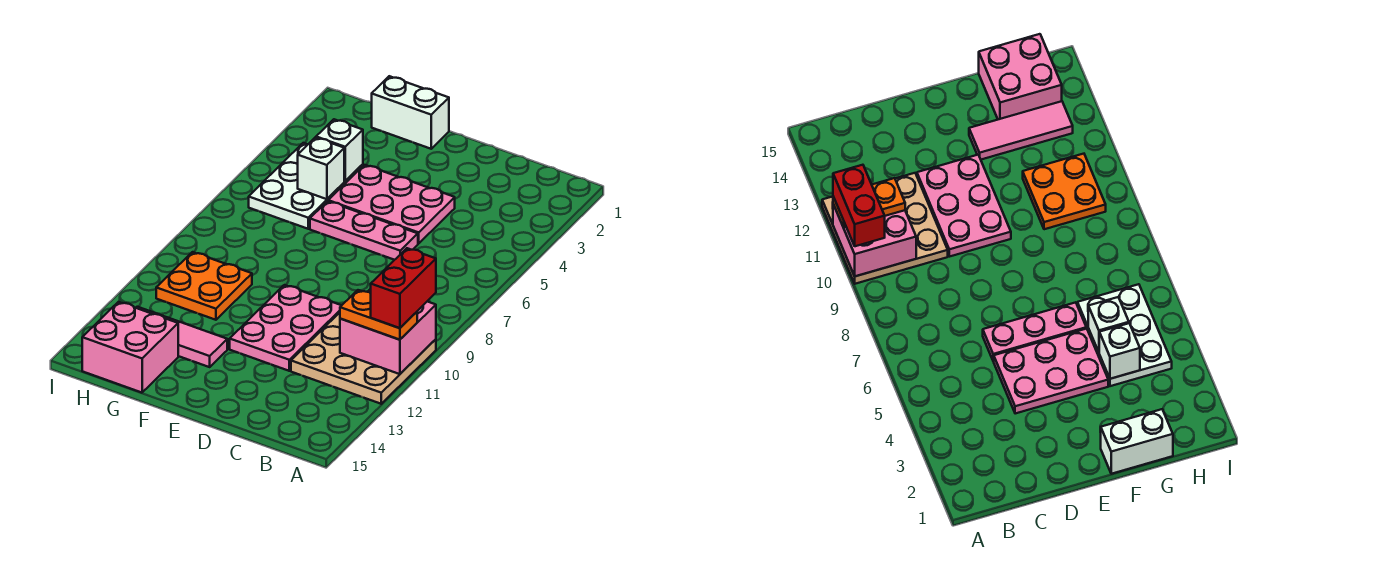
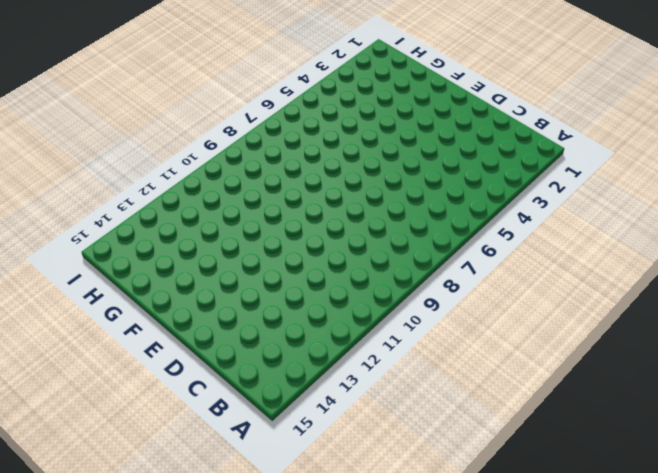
none -> tan plate A10:C12 level 1
none -> pink plate D4:F5 level 1
none -> pink plate D6:F6 level 1

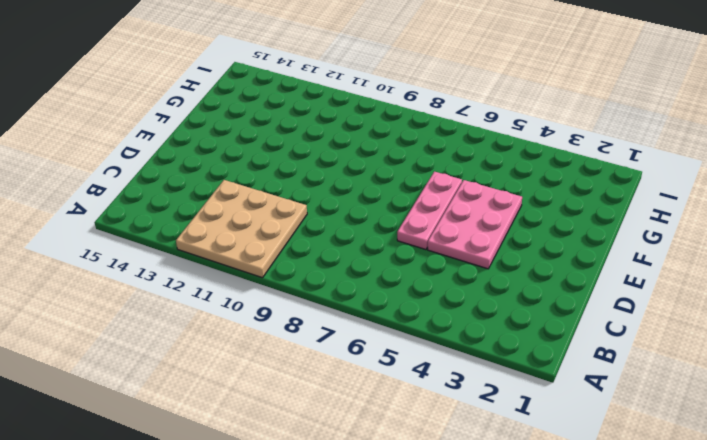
none -> pink plate D10:E12 level 1
none -> white brick F1:G1 level 1
none -> pink tile F13:H13 level 1

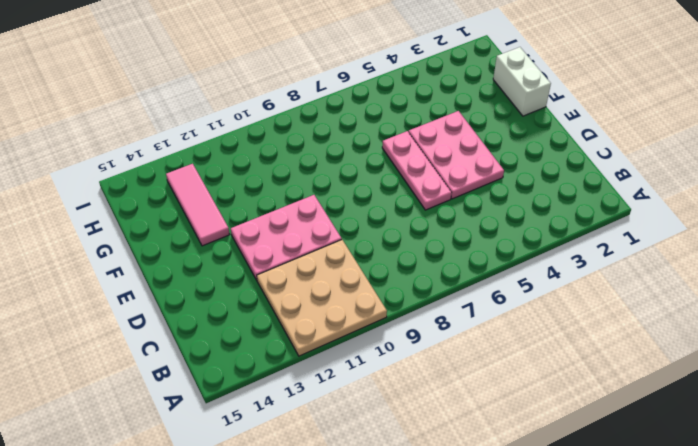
none -> white plate G4:H6 level 1
none -> orange plate G10:H11 level 1
none -> pink brick G14:H15 level 1

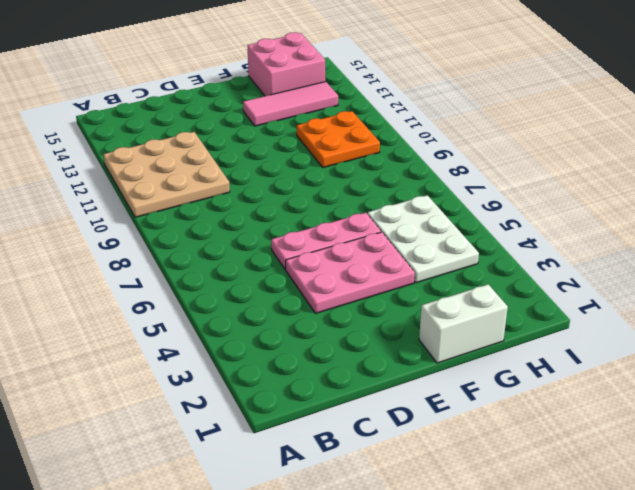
none -> pink plate D10:E12 level 1
none -> pink brick A10:B11 level 2
none -> white brick G4 level 2

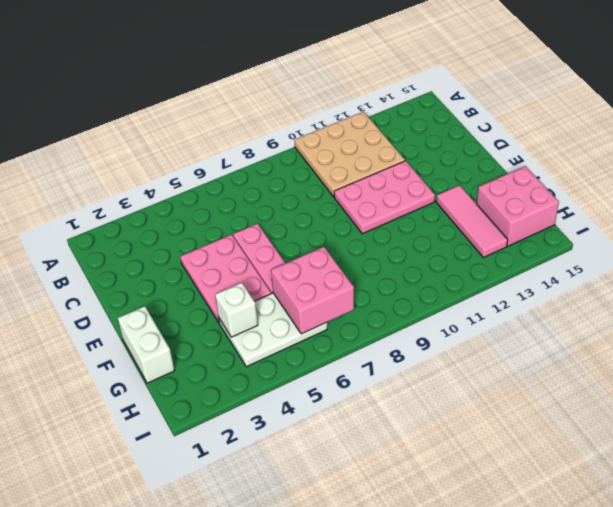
pink brick G6:H7 level 2 -> pink brick A10:B11 level 2
none -> orange plate G10:H11 level 1
none -> white brick G5 level 2
none -> orange plate A11:B11 level 3

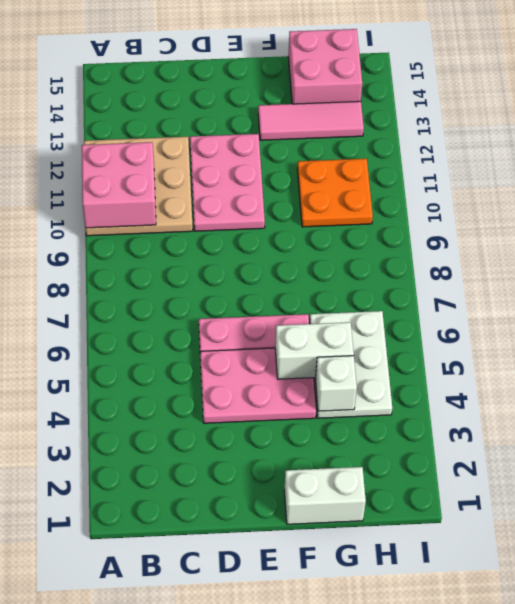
white brick F5:G5 level 2 -> white brick G5 level 2
none -> orange plate A11:B11 level 3
none -> red brick A10:A11 level 4

